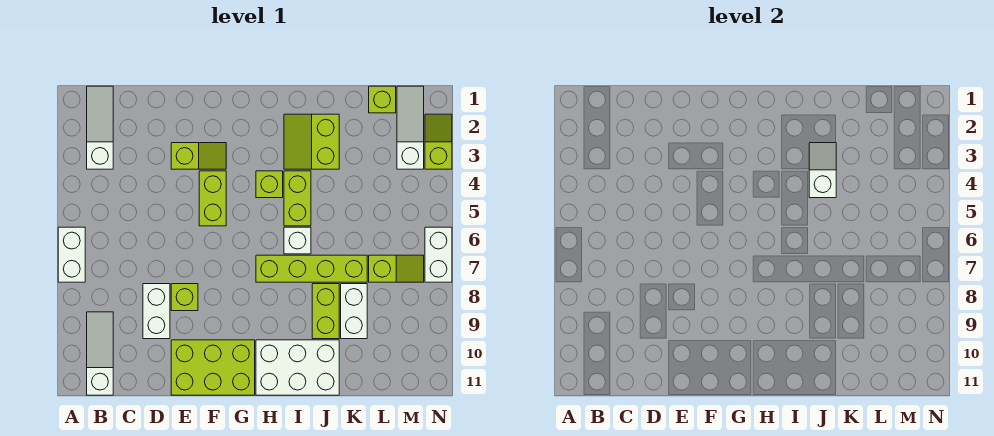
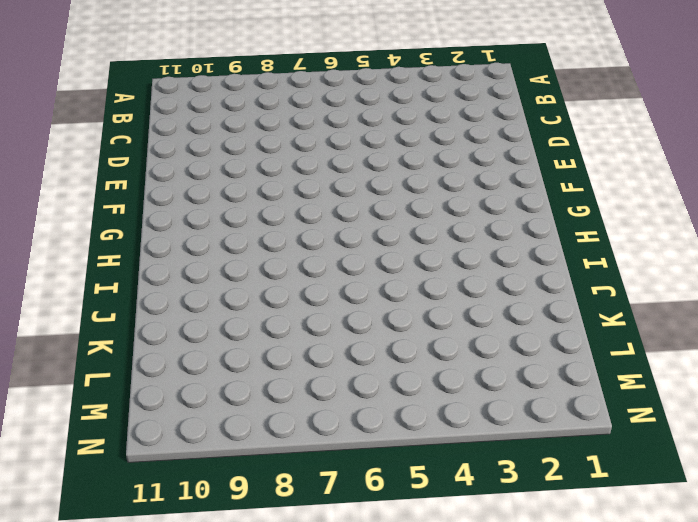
none -> white brick A6:A7 level 1
none -> white slope B1:B3 level 1 top 3
none -> white slope B9:B11 level 1 top 11

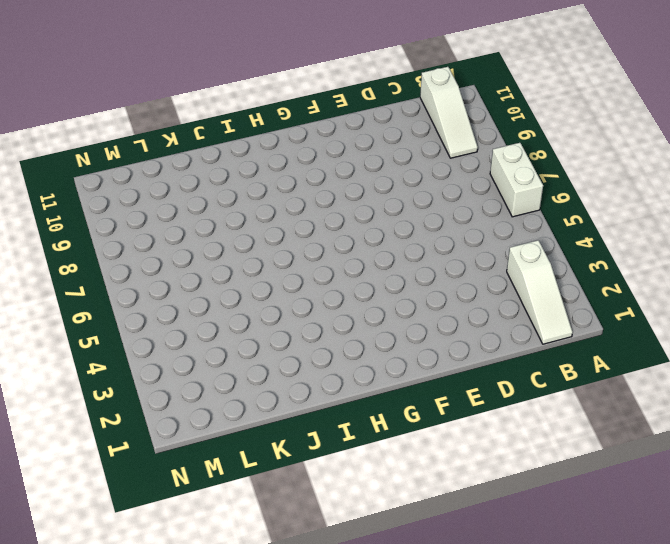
none -> white brick D8:D9 level 1
none -> lime slope E3:F3 level 1 top E
none -> lime brick E8 level 1

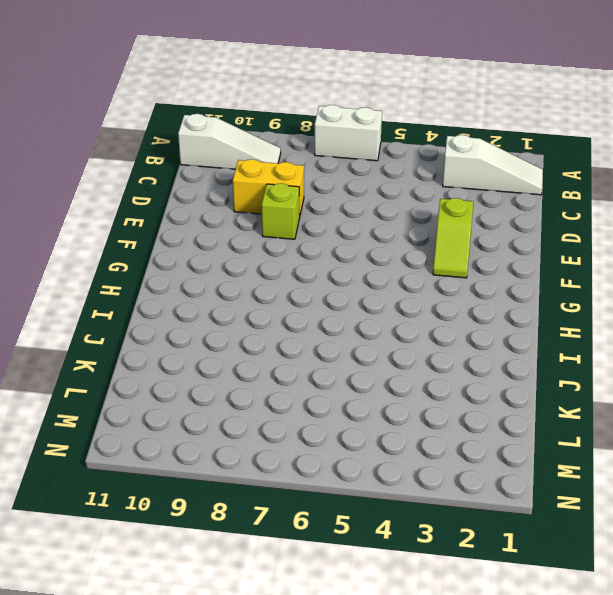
yellow brick D8:D9 level 1 -> white brick D8:D9 level 1
none -> lime brick E10:G11 level 1
none -> lime brick F4:F5 level 1
none -> lime brick H4 level 1

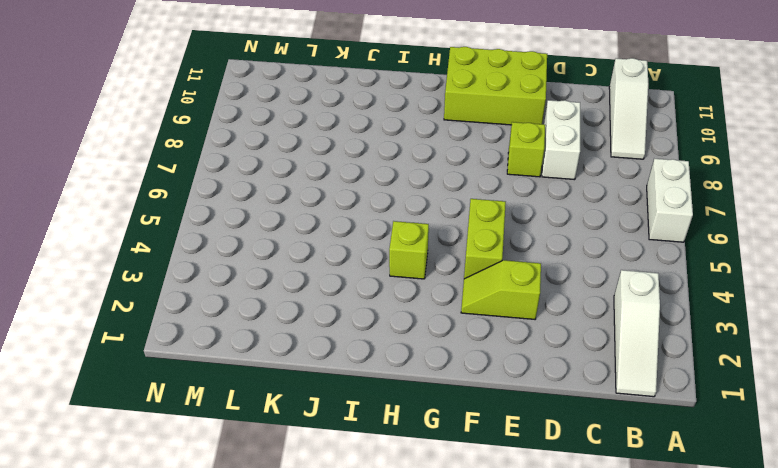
none -> lime brick H7:K7 level 1
none -> white brick H10:J11 level 1
none -> lime slope I2:J3 level 1 top J

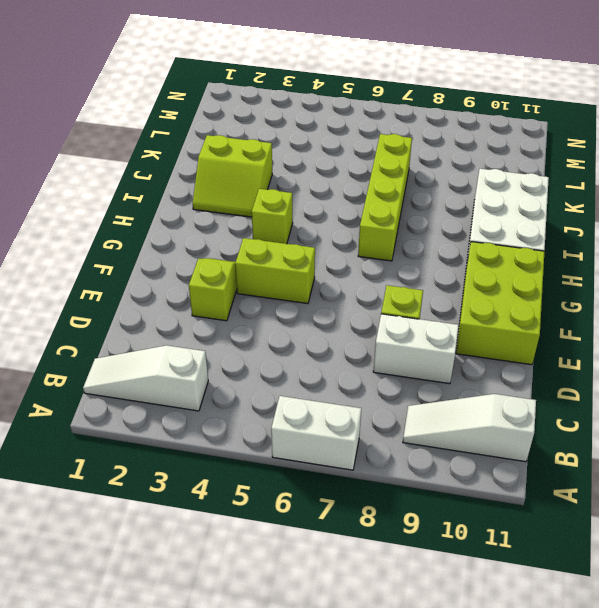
none -> lime brick I4:I5 level 1
none -> white brick I6 level 1
none -> lime brick J8:J9 level 1

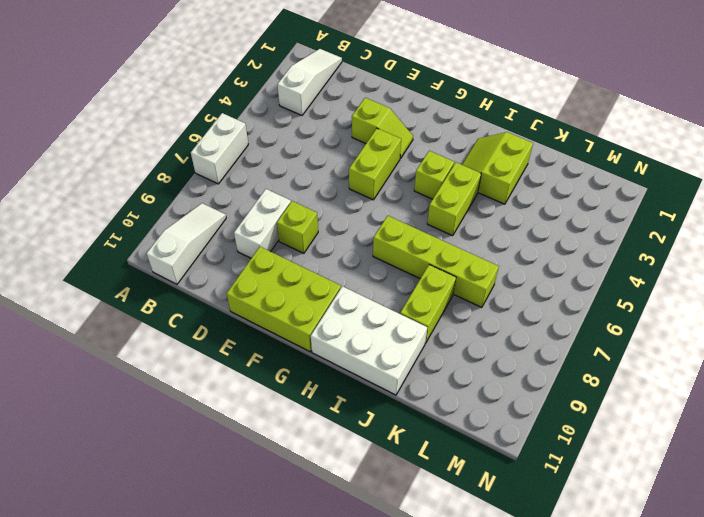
none -> white brick I6 level 1
none -> white brick K8:K9 level 1
none -> lime brick L1 level 1

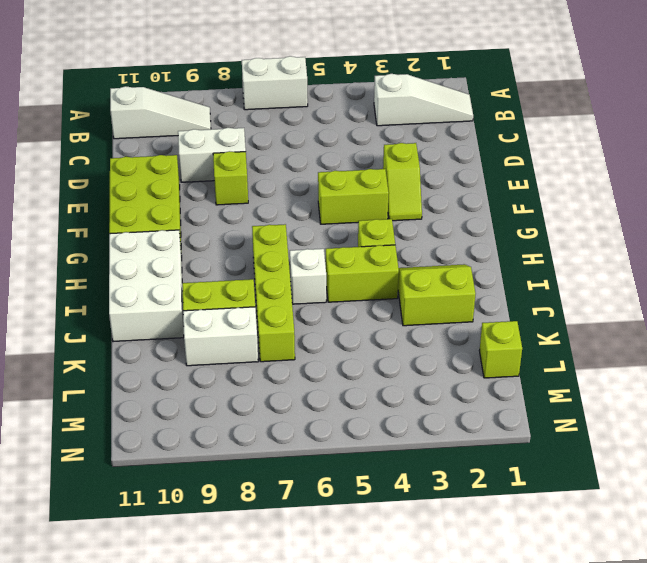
none -> lime slope L7:M7 level 1 top L
none -> white slope M1:M3 level 1 top 3
none -> lime slope N2:N3 level 1 top 3

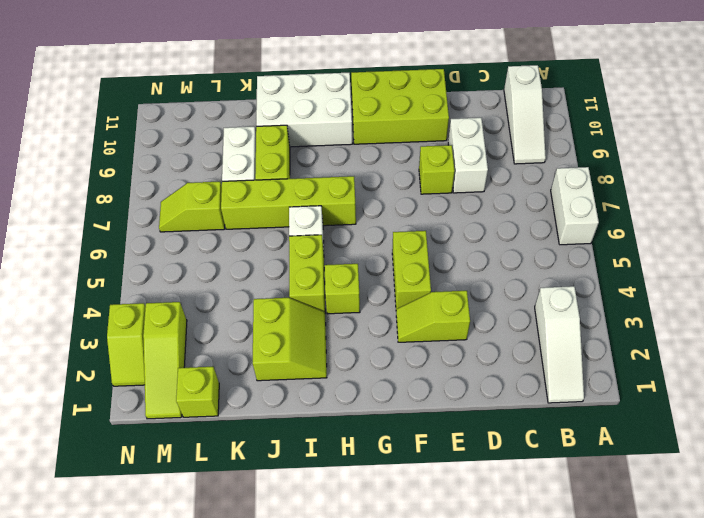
lime slope M1:M3 level 1 top 3 -> white slope M1:M3 level 1 top 3
none -> white brick N6:N7 level 1
none -> white slope J3:J4 level 2 top 4

